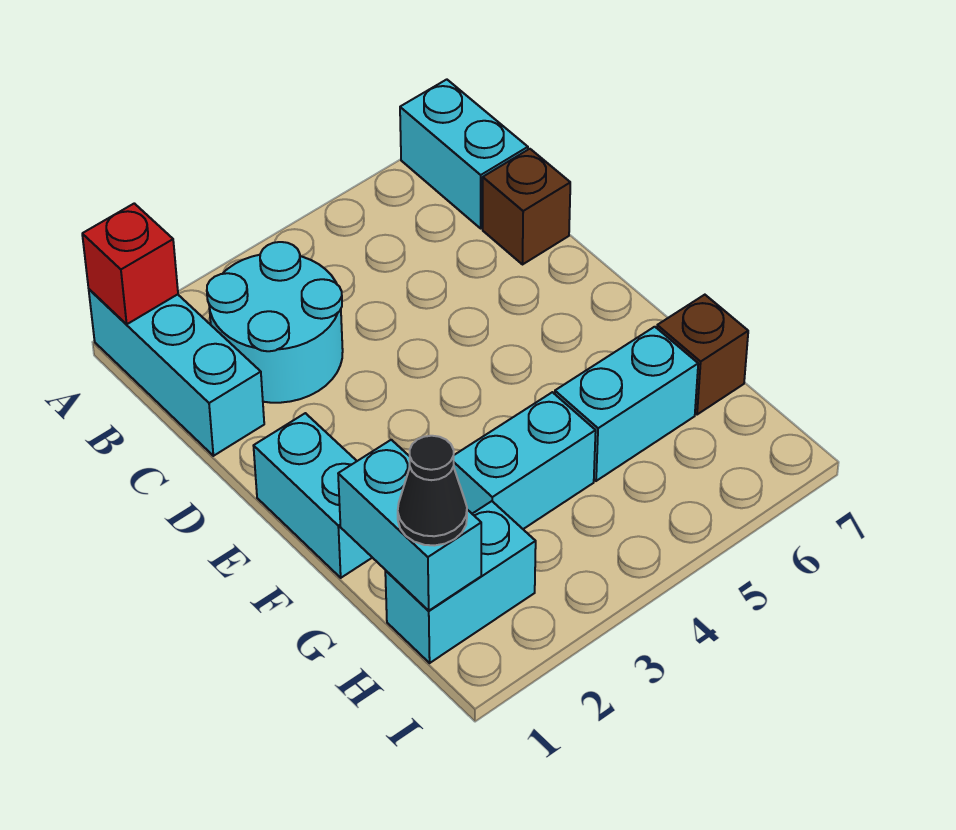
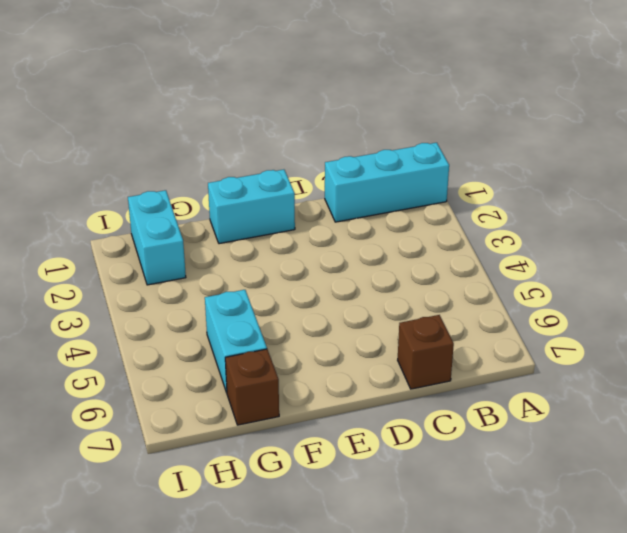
none -> cyan brick A7:B7 level 1
none -> cyan round brick B2:C3 level 1
none -> cyan brick G3:G4 level 1

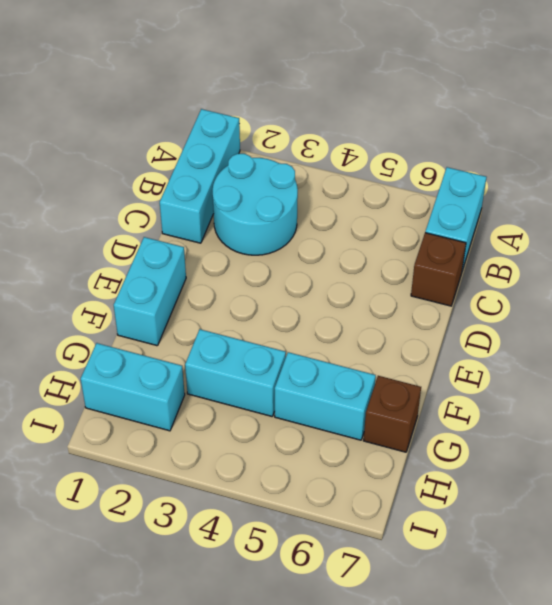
none -> red brick A1 level 2
none -> cyan brick G1:H1 level 2
none -> black cone H1 level 3

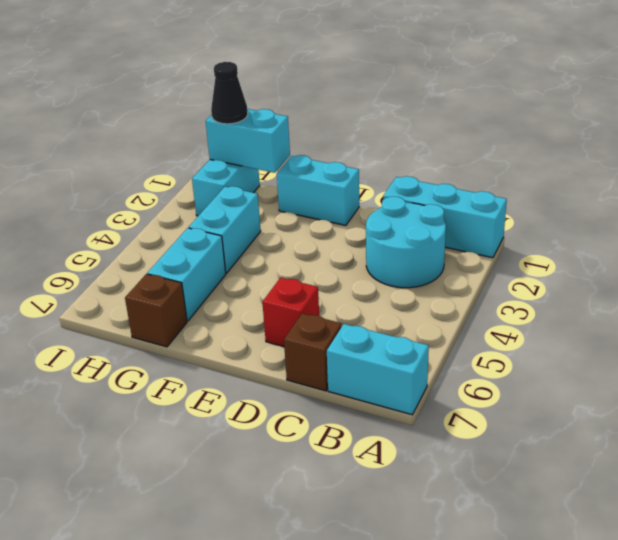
red brick D6 level 1 -> red brick A1 level 2

